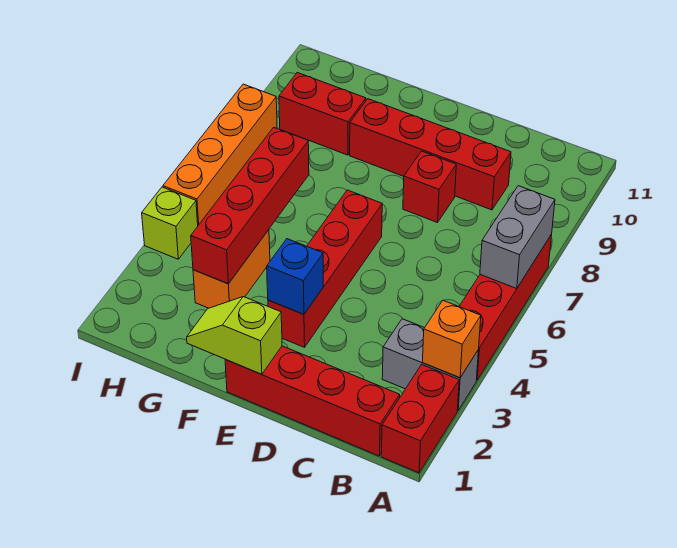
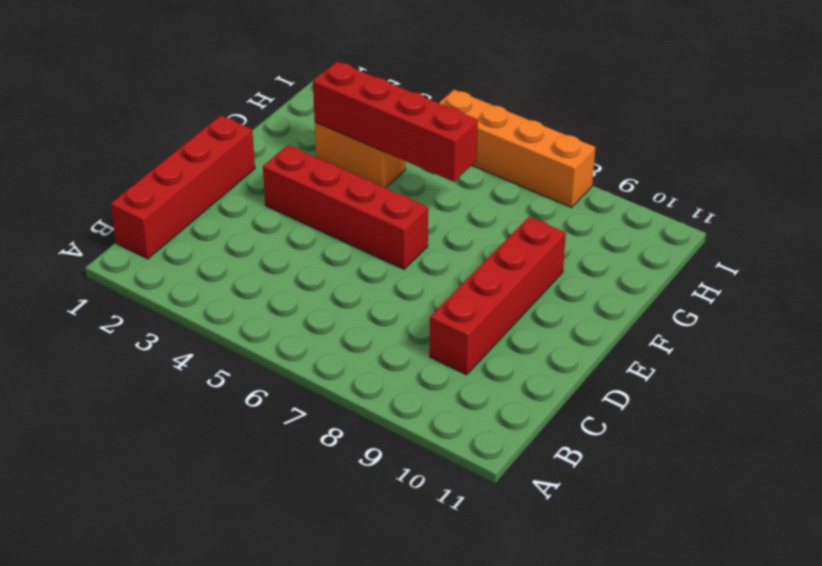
none -> red brick A1:A2 level 1
none -> grey brick A3:B3 level 1
none -> red brick A4:A7 level 1

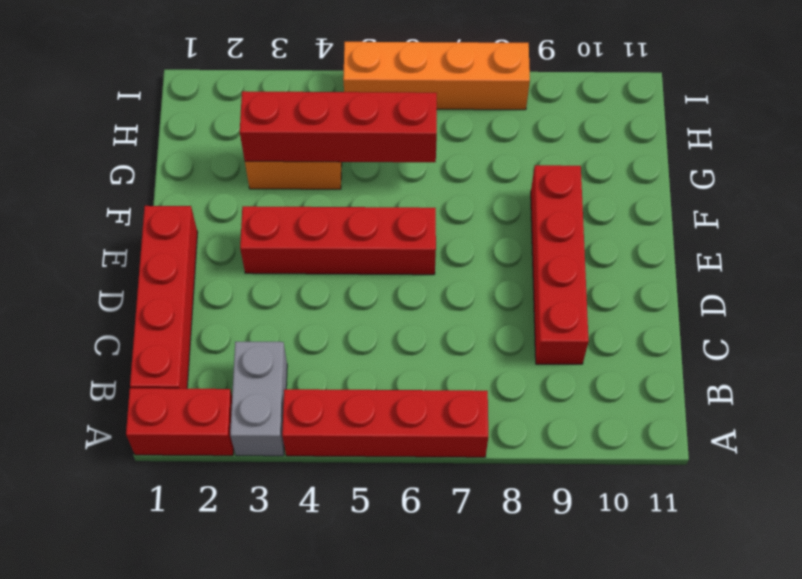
none -> red brick D8 level 1
none -> red brick G9:H9 level 1
none -> lime brick I4 level 1

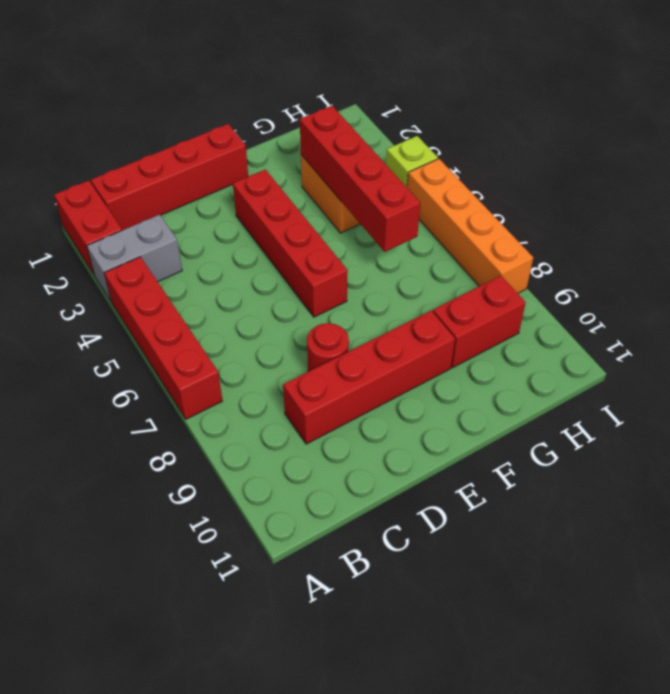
red round brick D8 level 1 -> red brick D8 level 1
none -> orange brick A3 level 2
none -> grey brick A6:A7 level 2
none -> lime slope E1:F1 level 2 top E

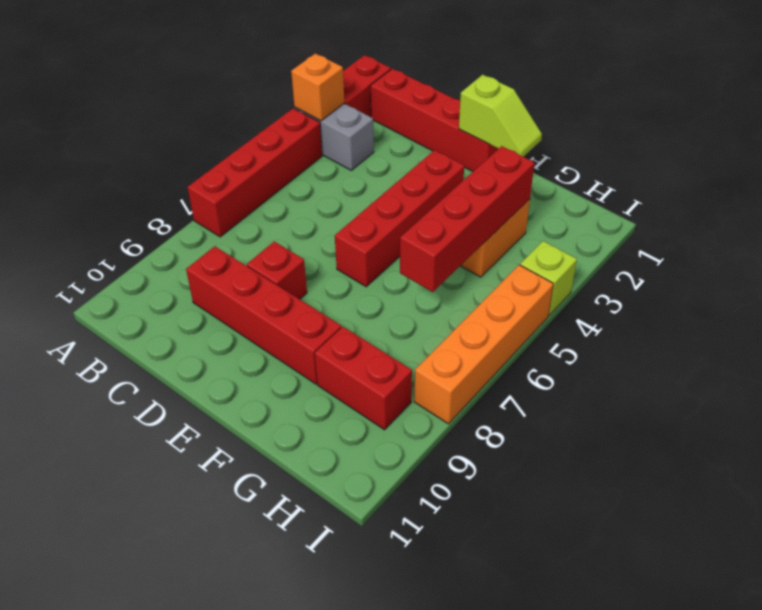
none -> grey brick A6:A7 level 2
none -> blue brick E3 level 2

